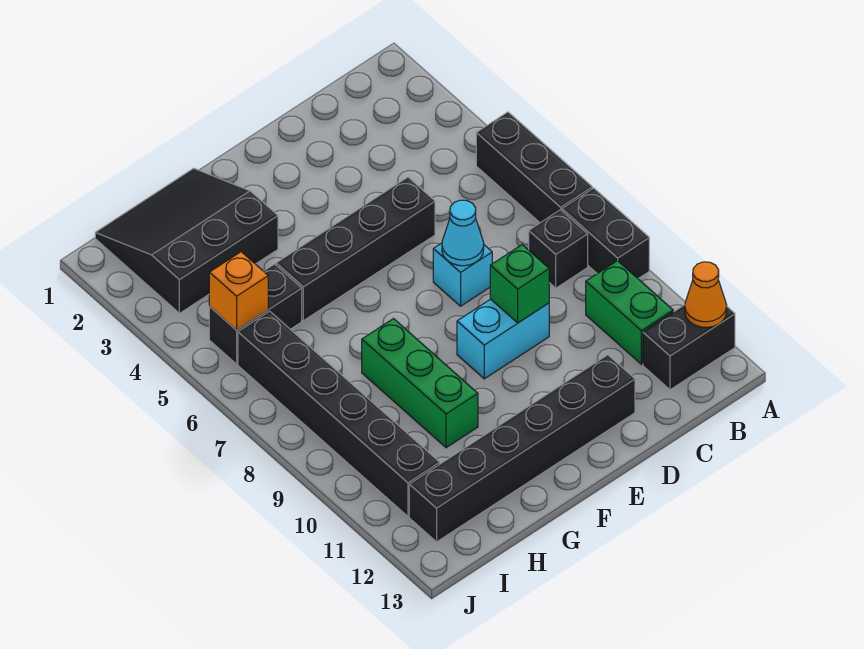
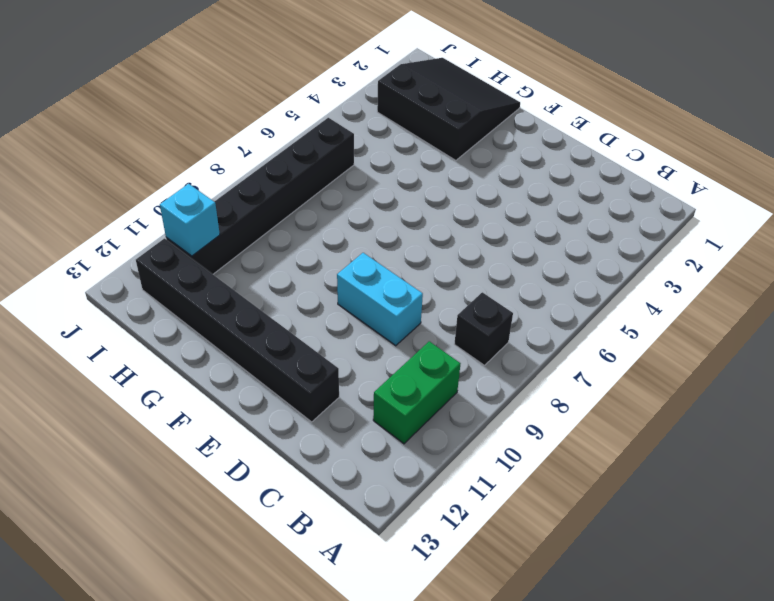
cyan brick I11 level 2 -> cyan brick D7 level 1
none -> black brick A5:A7 level 1
none -> black brick A8:A9 level 1
none -> black brick A12:B12 level 1

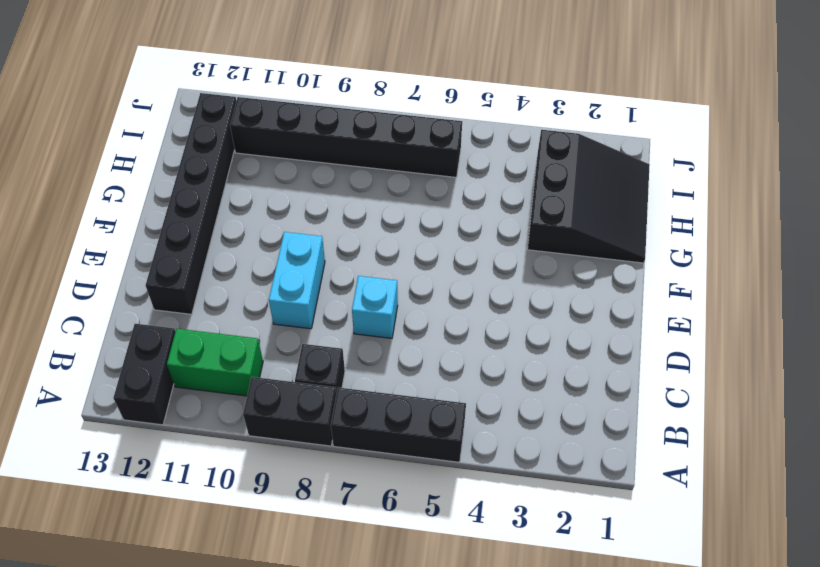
none -> black brick D5:G5 level 1
none -> green brick G8:G10 level 1
none -> black brick H5:I5 level 1

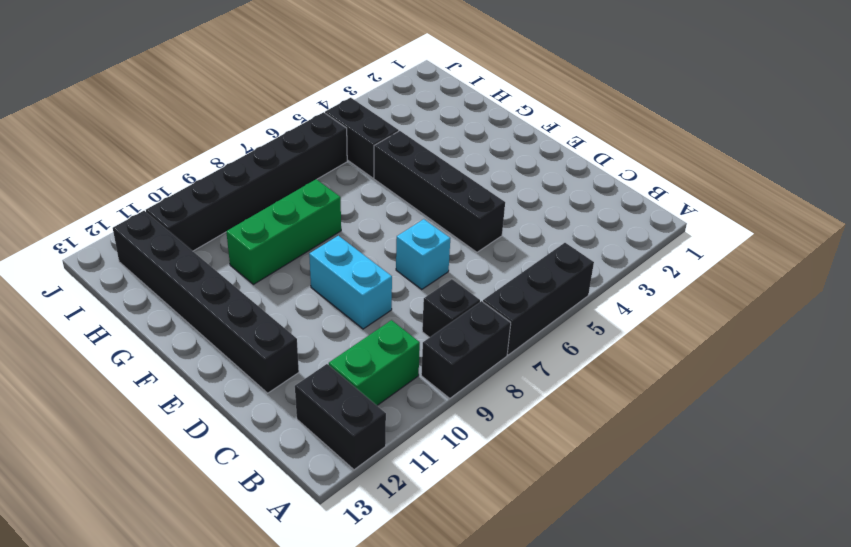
none -> black slope G1:I3 level 1 top 3
none -> orange cone A12 level 2
none -> cyan cone D7 level 2

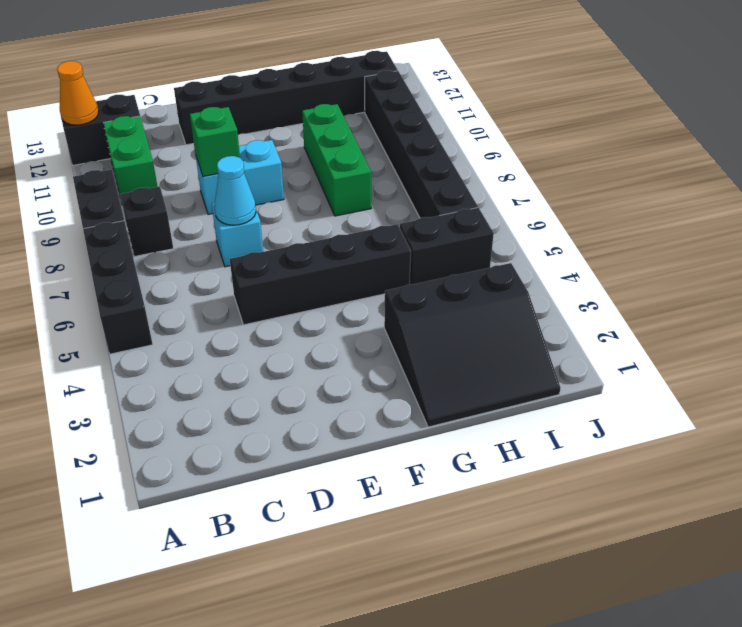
none -> orange brick I5 level 2

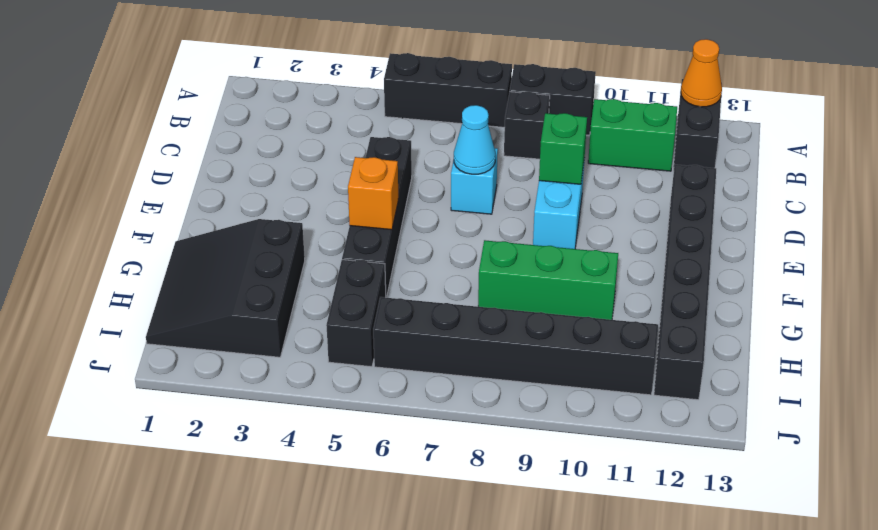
orange brick F5 level 2 -> orange brick I5 level 2

